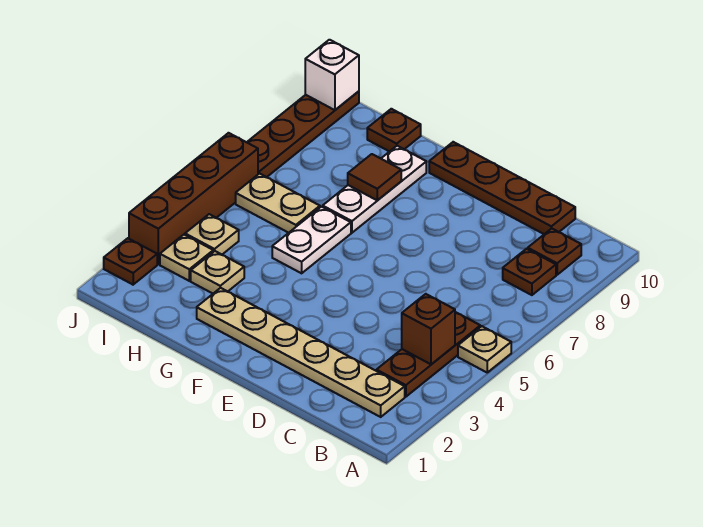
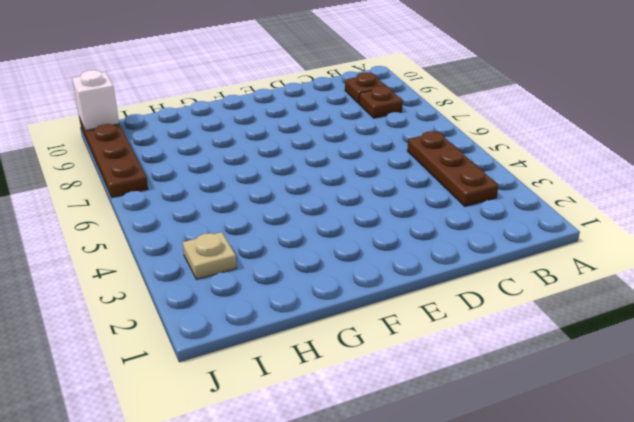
none -> tan plate A5 level 1
none -> tan plate B2:G2 level 1
none -> brown plate C10:F10 level 1

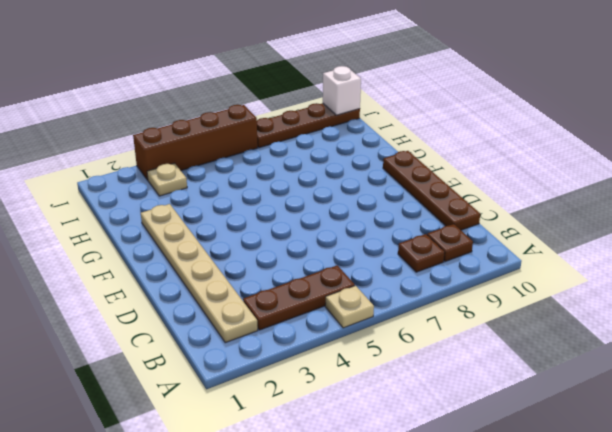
none -> white plate G5:G6 level 1
none -> white plate G7:G9 level 1
none -> tan plate H3 level 1

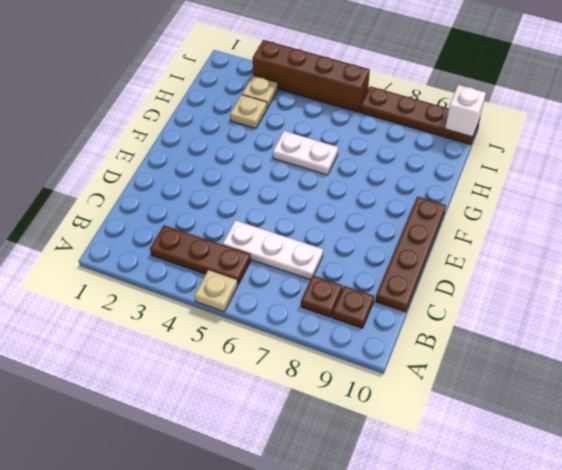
white plate C5:C7 level 1 -> white plate G7:G9 level 1
none -> tan plate B2:G2 level 1
none -> tan plate H6:I6 level 1
none -> brown plate H10 level 1

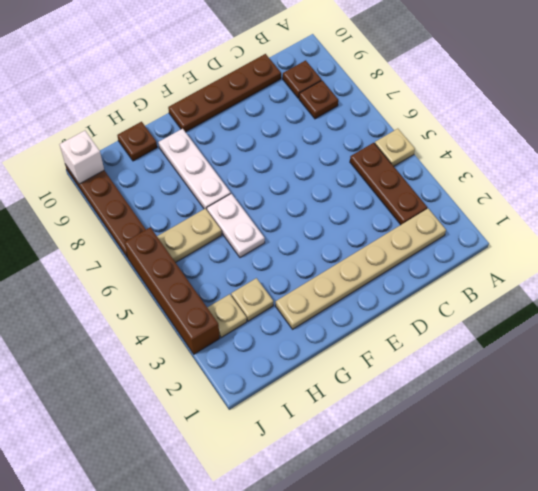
none -> tan plate I4 level 1
none -> brown plate J2 level 1
none -> brown brick B4 level 2

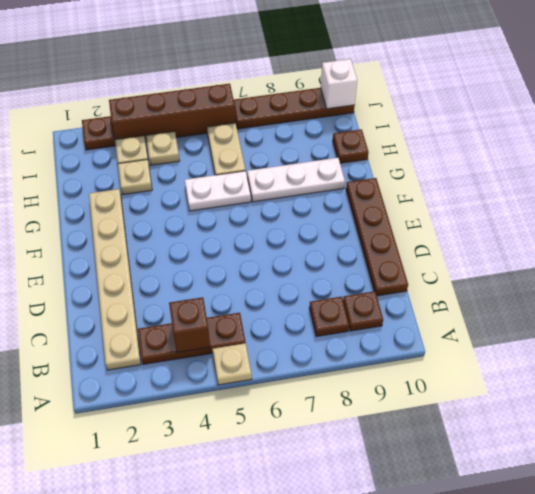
none -> brown tile G8 level 2

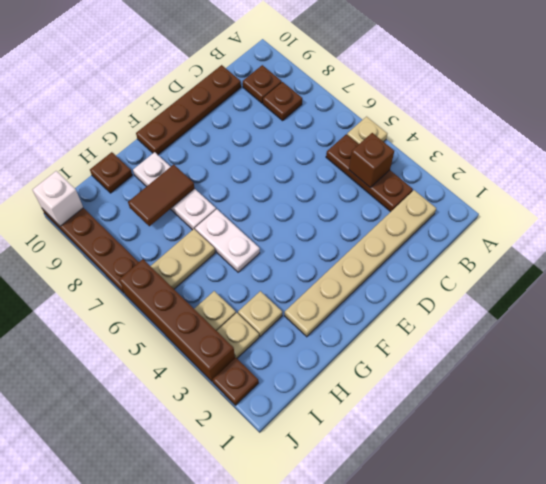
brown tile G8:H8 level 2 -> brown tile G8 level 2

